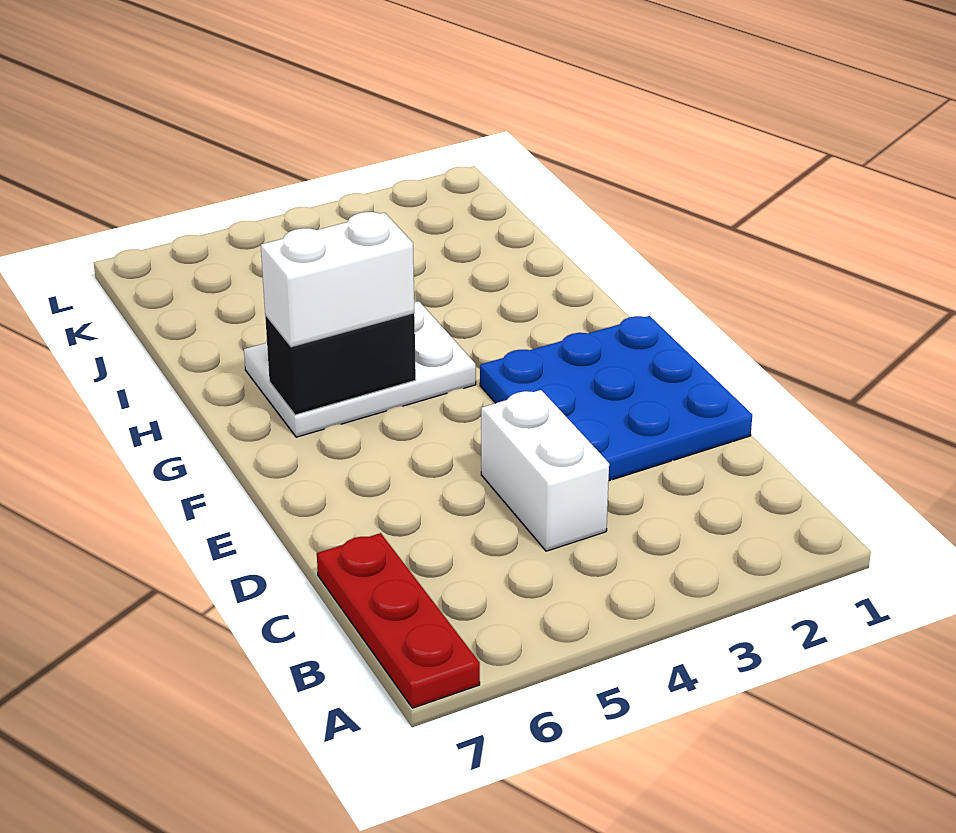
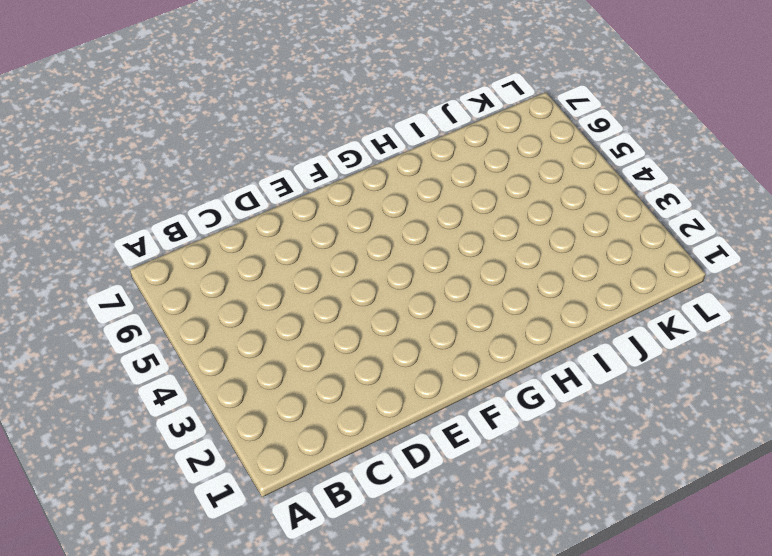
none -> red plate A7:C7 level 1
none -> white brick C4:D4 level 1

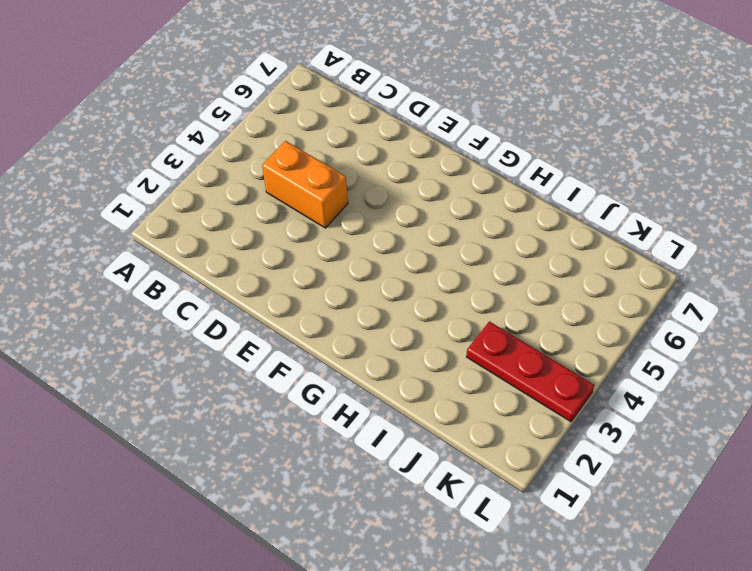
orange brick C4:D4 level 1 -> white brick C4:D4 level 1
red plate J3:L3 level 1 -> red plate A7:C7 level 1
none -> blue plate D1:F3 level 1
none -> white plate G4:H6 level 1

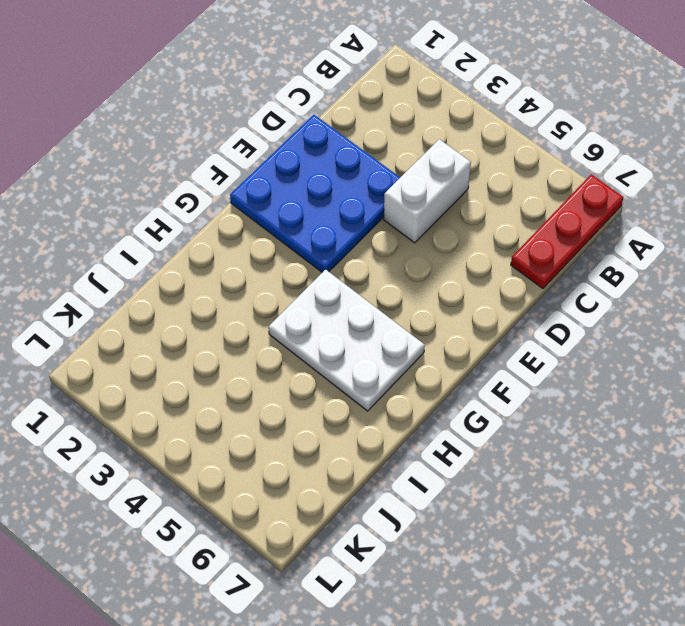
none -> black brick G5:G6 level 2
none -> white brick G5:G6 level 3

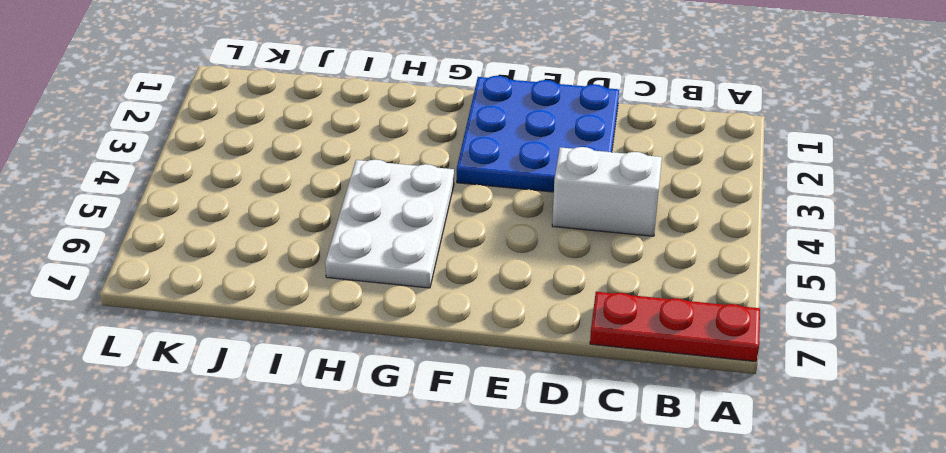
none -> black brick G5:G6 level 2
none -> white brick G5:G6 level 3

